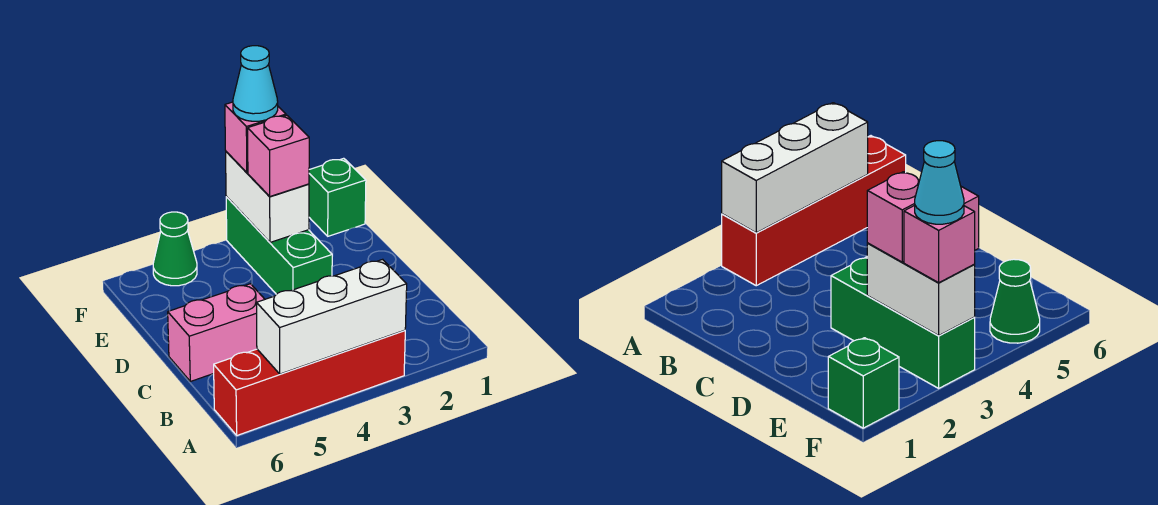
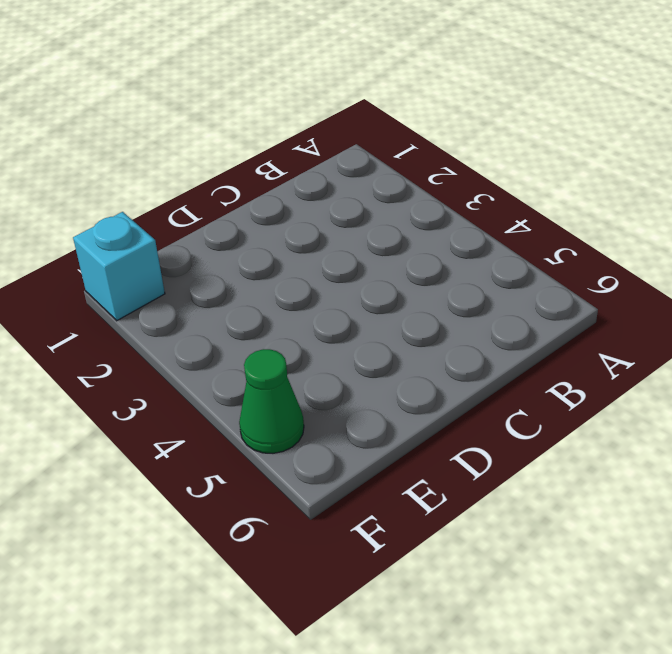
cyan brick F1 level 1 -> green brick F1 level 1
none -> red brick A3:A6 level 1
none -> pink brick C5:C6 level 1

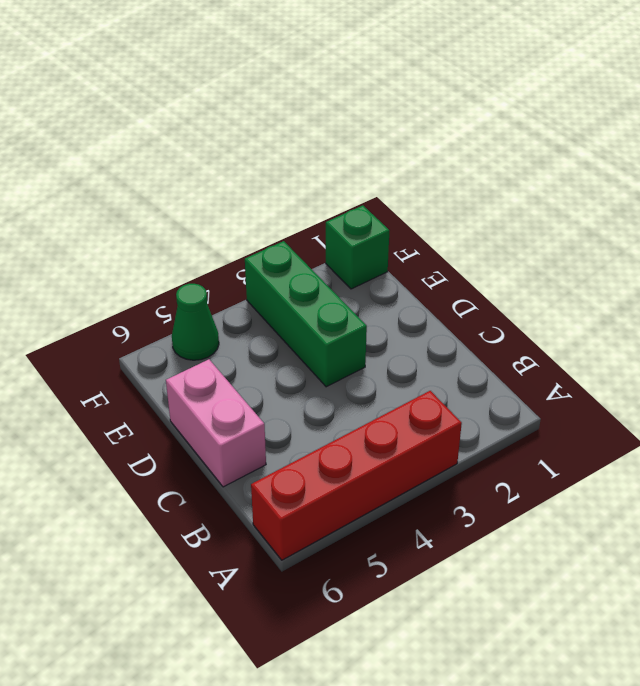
pink brick C6:D6 level 1 -> pink brick C5:C6 level 1
none -> white brick A3:A5 level 2
none -> white brick E3:F3 level 2

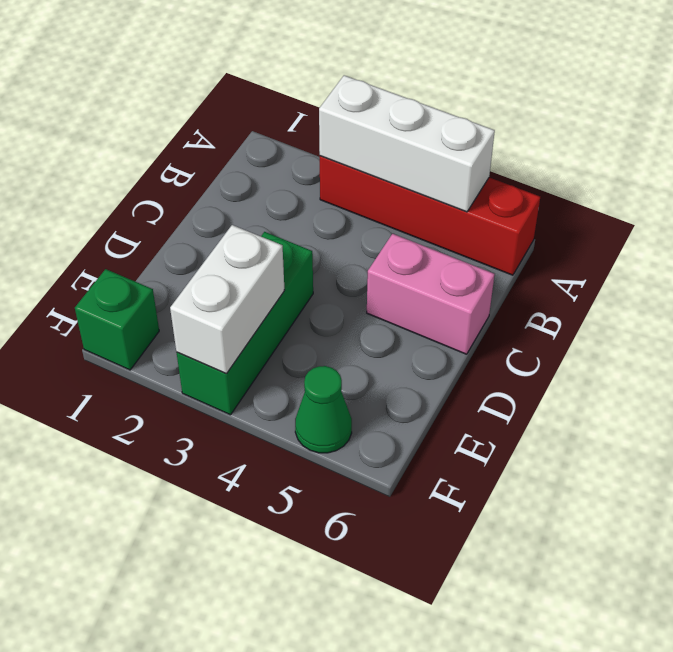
none -> pink brick E3 level 3
none -> pink brick F3 level 3

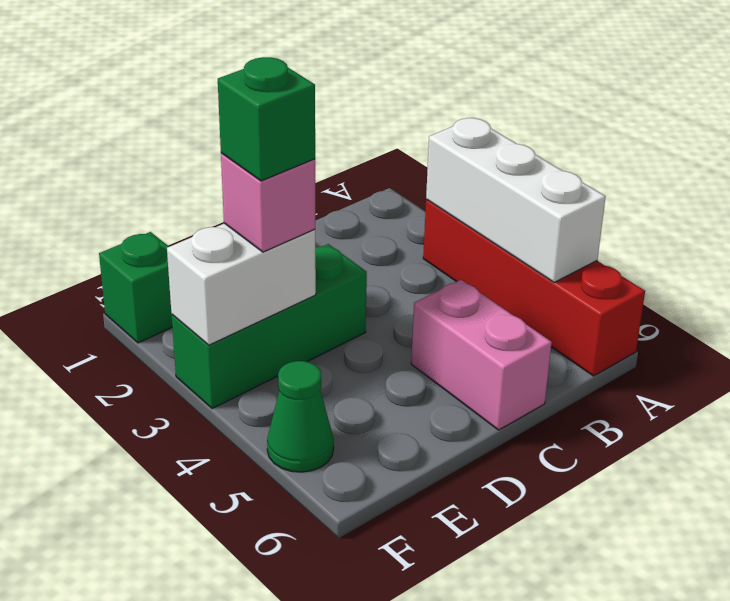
green brick E3 level 4 -> none
none -> pink brick F3 level 3
none -> cyan cone F3 level 4

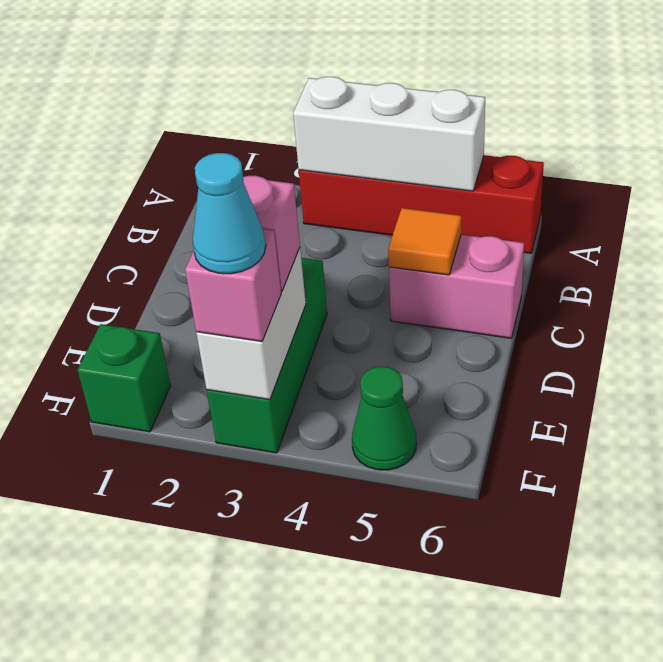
orange tile C5 level 2 -> none

